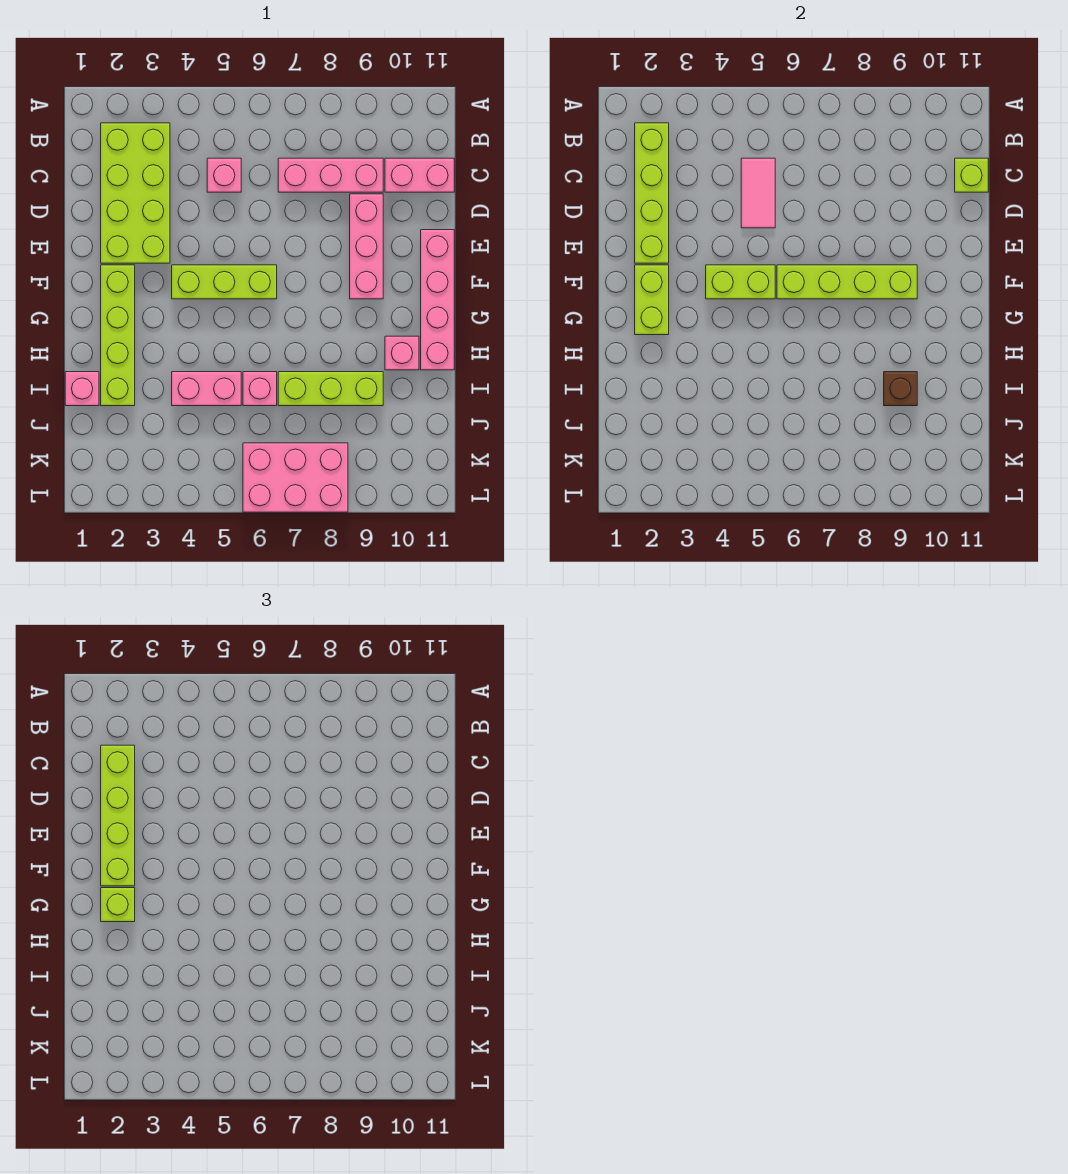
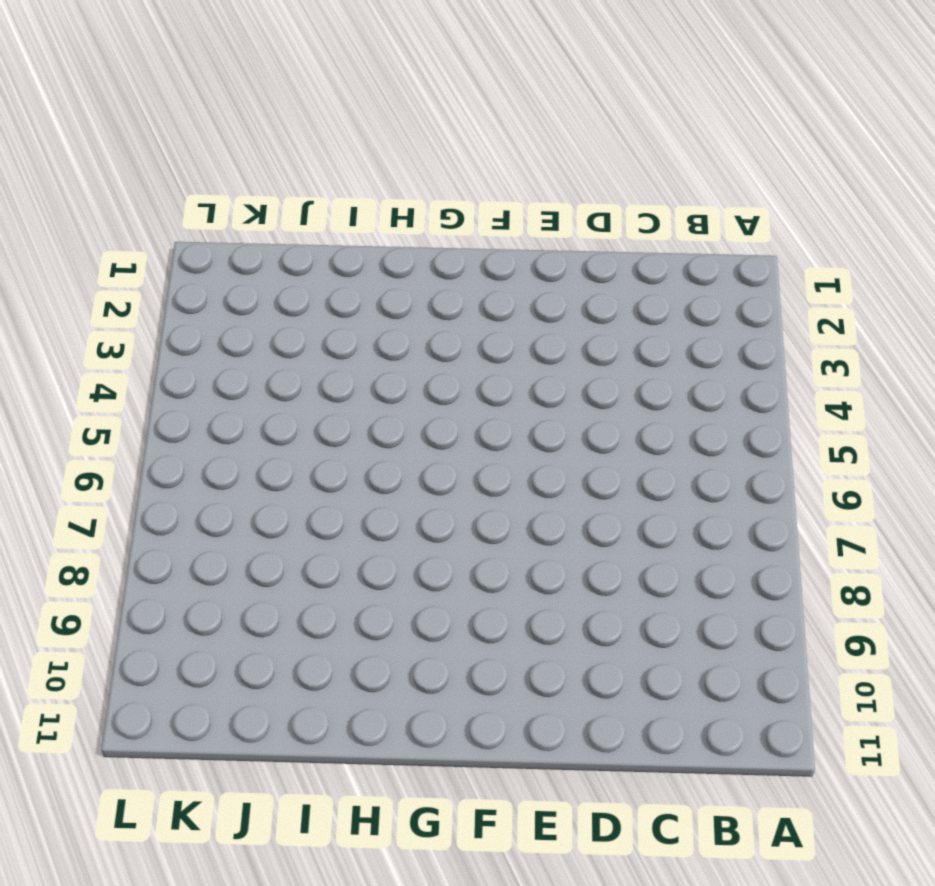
none -> lime brick B2:E3 level 1
none -> pink brick C5 level 1
none -> pink brick C7:C9 level 1

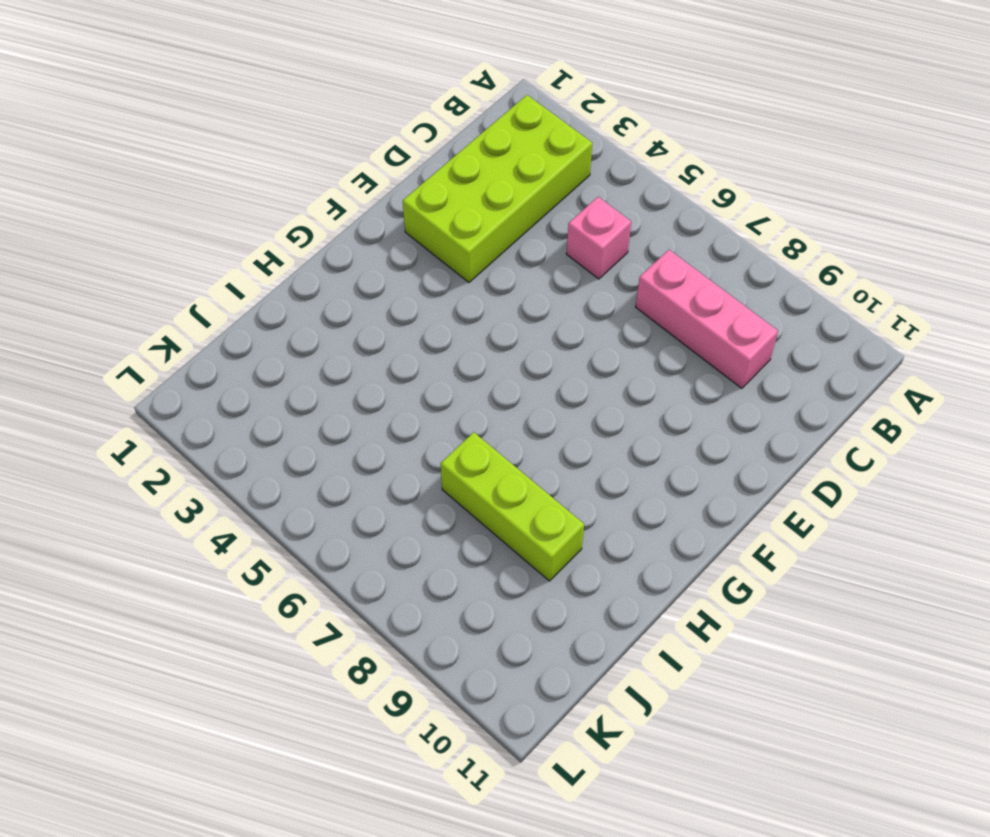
none -> pink brick C10:C11 level 1
none -> pink brick D9:F9 level 1
none -> pink brick E11:H11 level 1

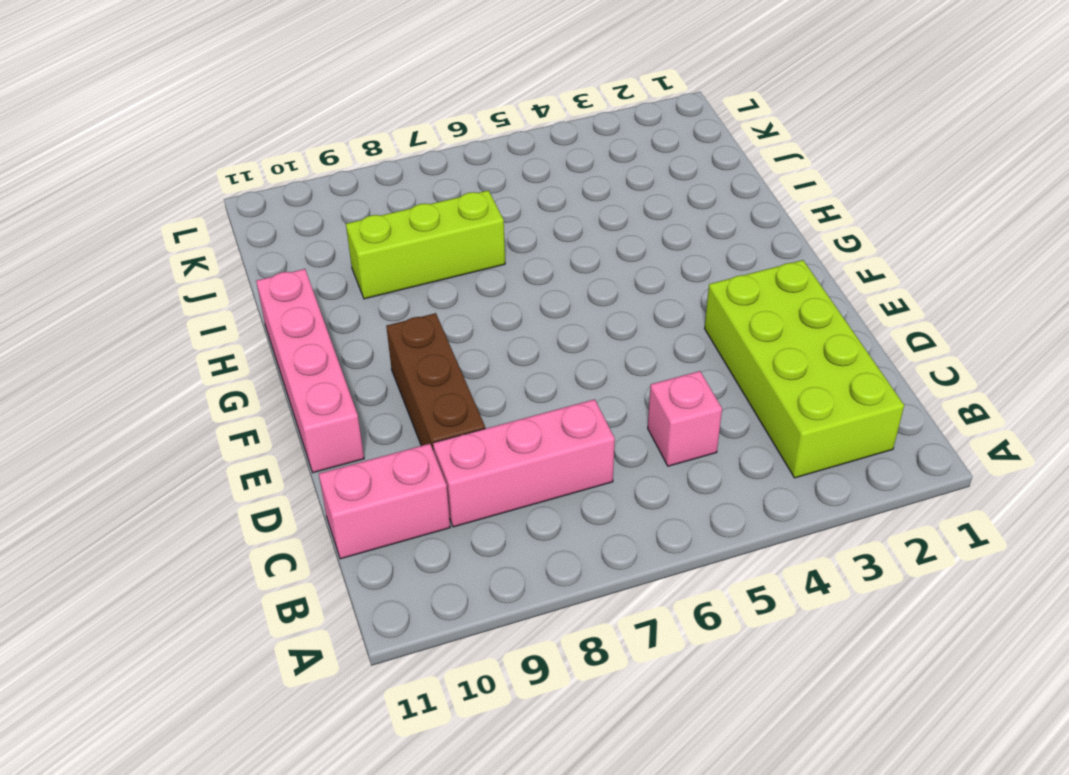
brown brick D9:F9 level 1 -> pink brick D9:F9 level 1
none -> lime brick F2:I2 level 1
none -> lime brick F4:F6 level 1
none -> pink brick H10 level 1

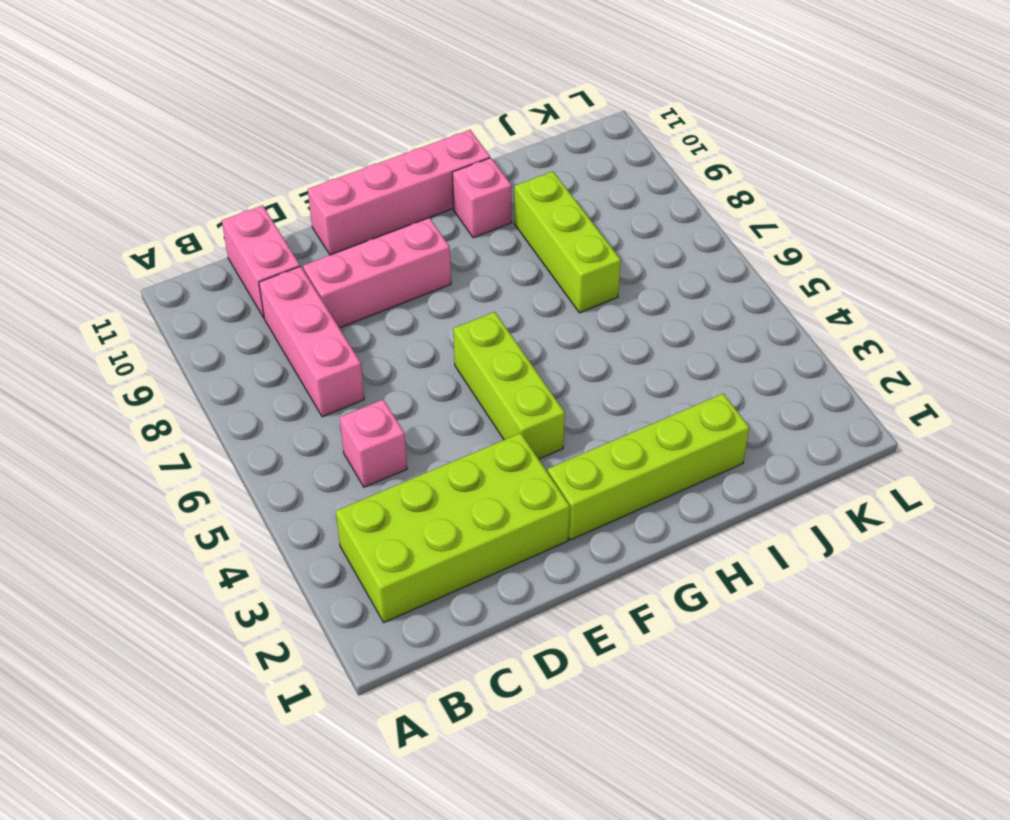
none -> pink brick I1 level 1
none -> pink brick I4:I5 level 1
none -> pink brick I6 level 1

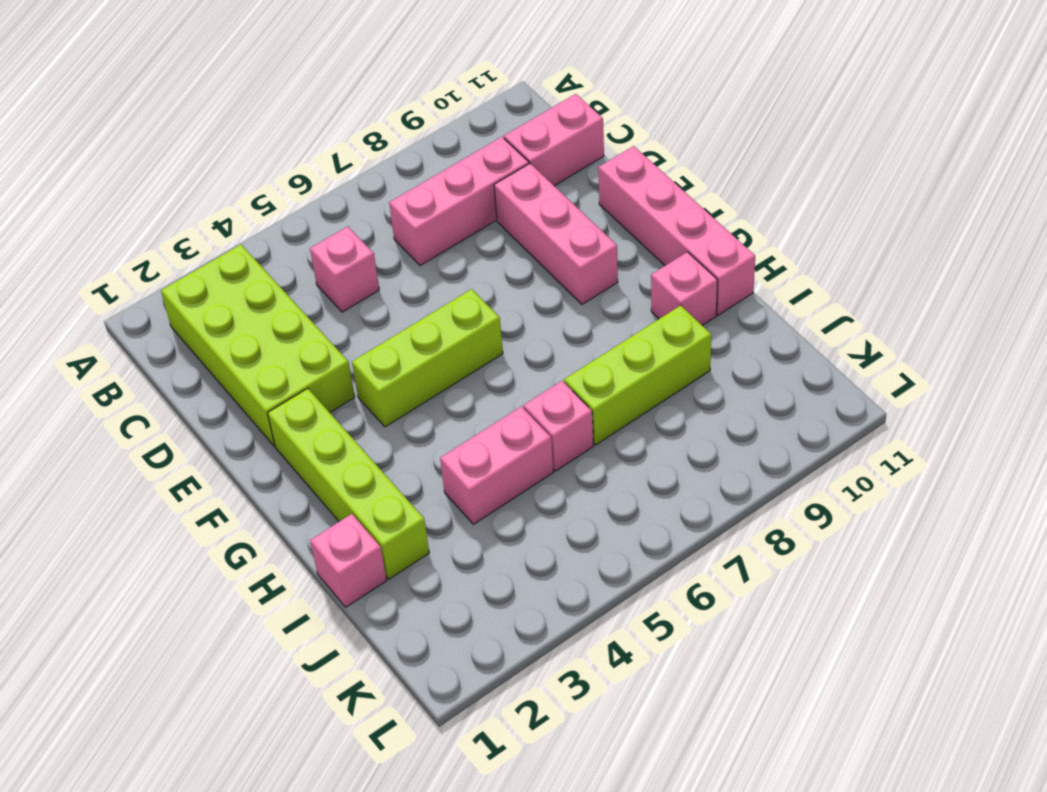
none -> pink brick K6:L8 level 1
none -> lime brick B2:E2 level 2
none -> pink tile C5:D5 level 2

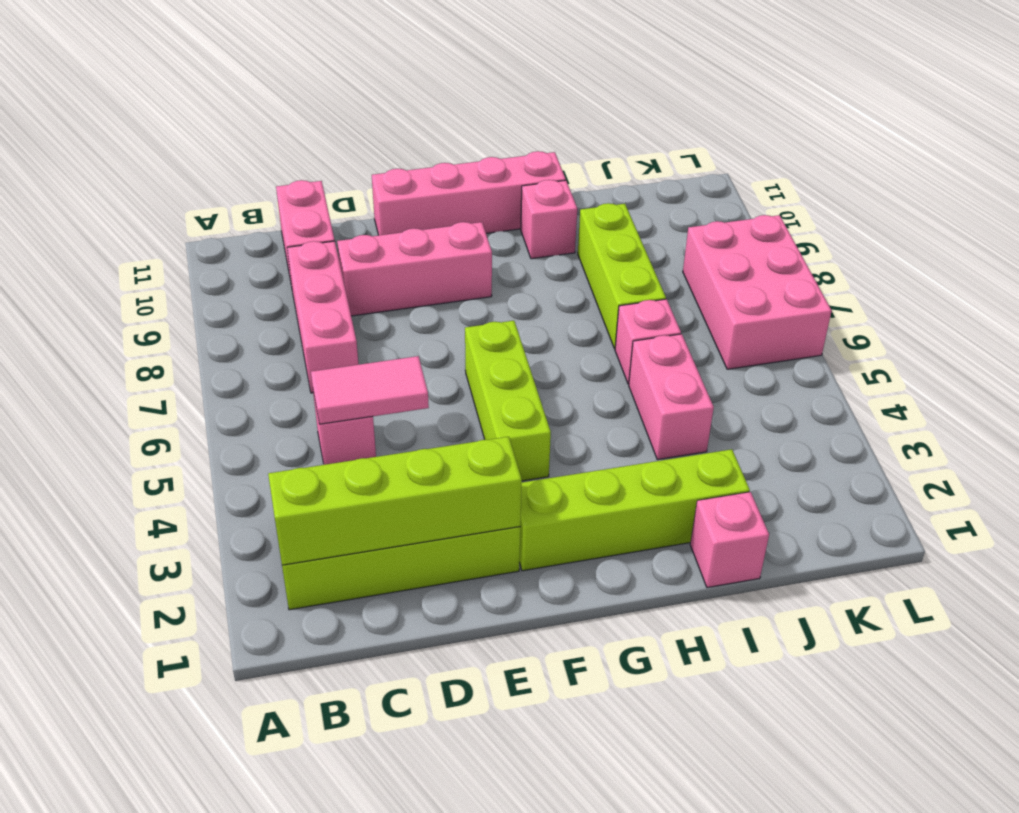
none -> lime brick C11 level 2
none -> lime brick F2:G2 level 2
none -> lime brick F4:F5 level 2

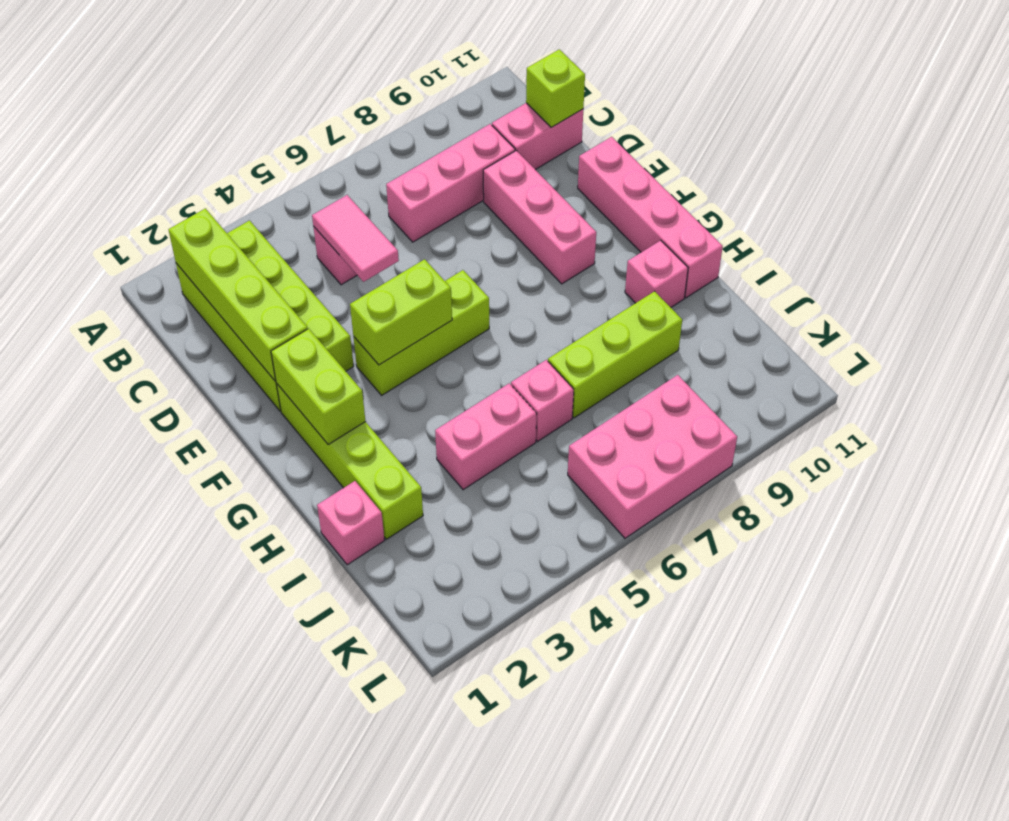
none -> lime brick F6:F9 level 2
none -> brown brick I9 level 2
none -> lime brick C2:F2 level 3

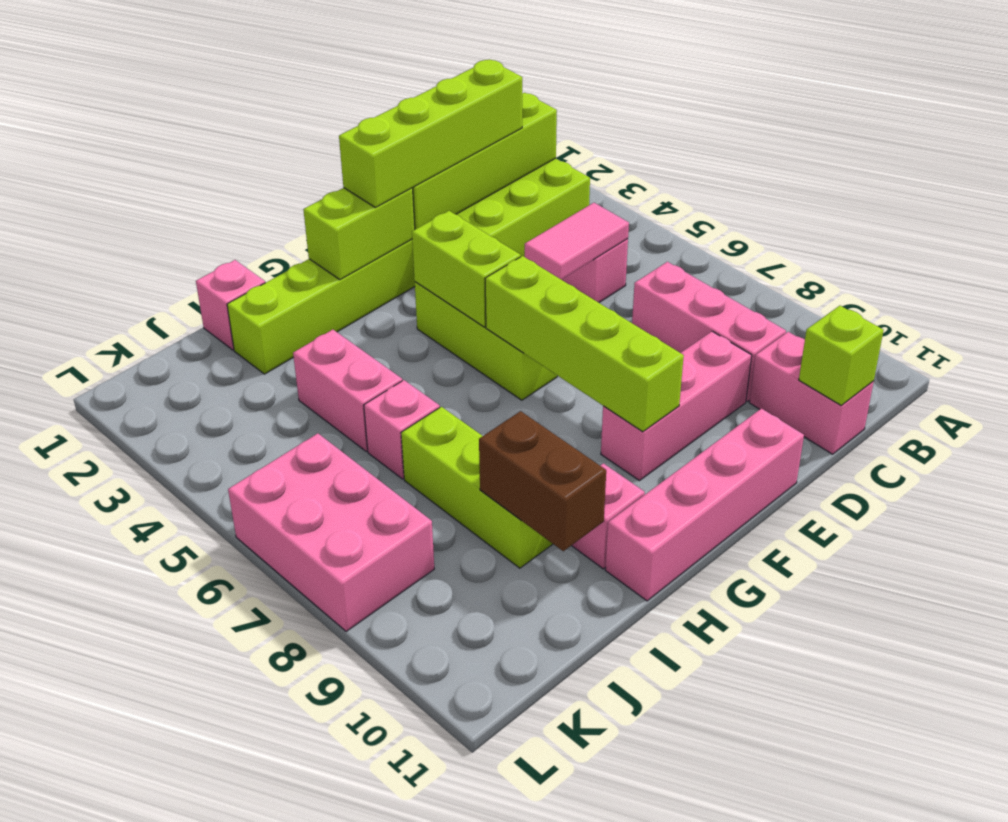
brown brick I9:I10 level 2 -> brown brick I9 level 2
none -> lime brick G2 level 3

